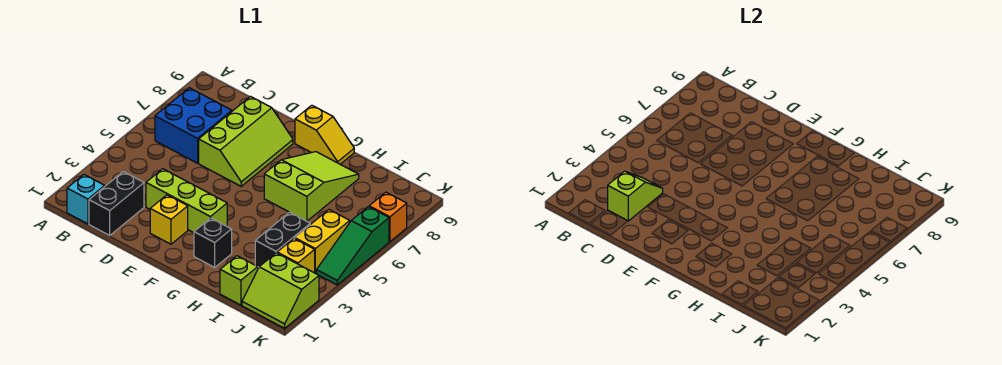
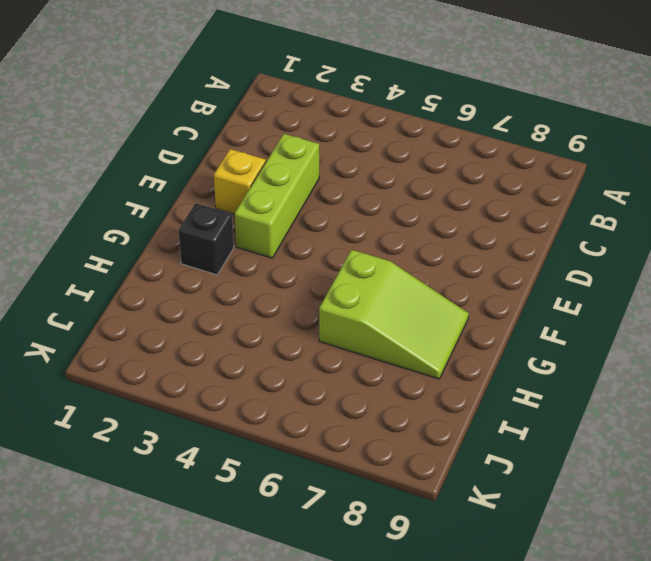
none -> cyan brick B1 level 1
none -> blue brick B6:C7 level 1
none -> black brick C1:C2 level 1

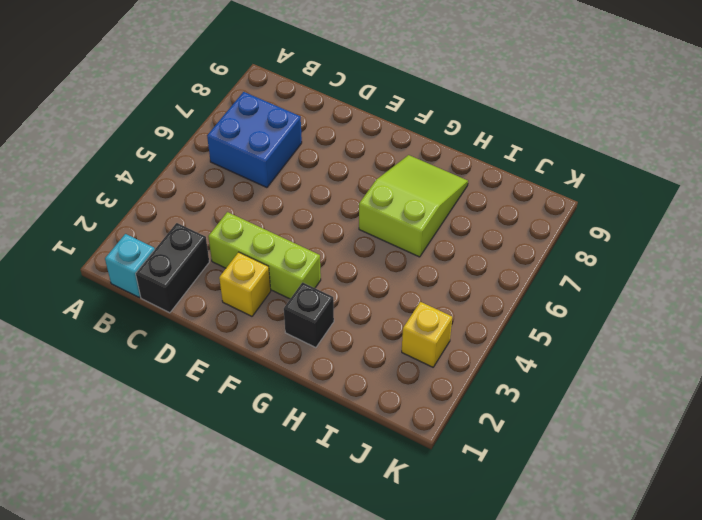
none -> lime slope D6:E8 level 1 top D
none -> yellow slope F9:G9 level 1 top F
none -> lime brick I1 level 1

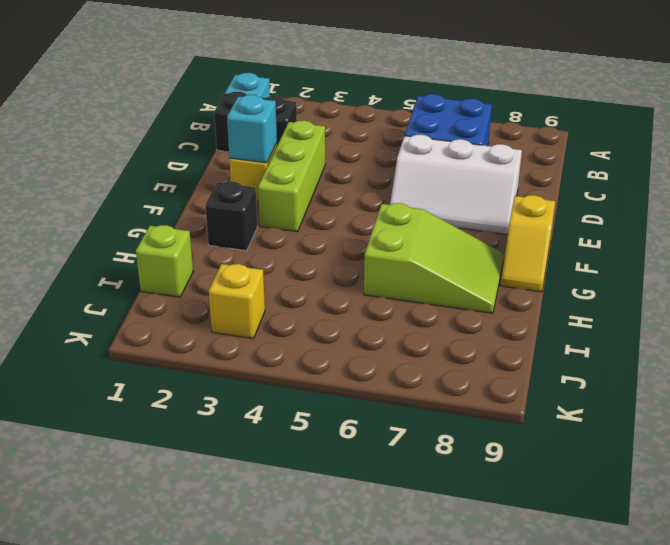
white slope D6:E8 level 1 top D -> lime slope D6:E8 level 1 top D
cyan brick E2 level 2 -> none
none -> black brick I3:I4 level 1
none -> lime slope J1:K2 level 1 top 2
none -> yellow brick J4:J5 level 1

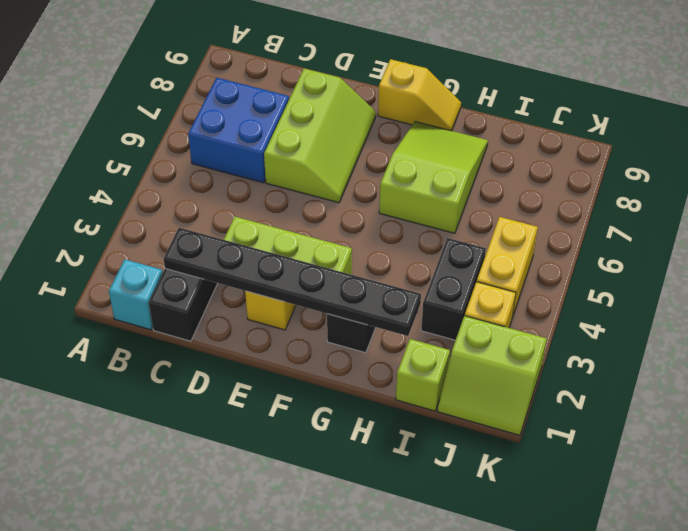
black plate C2:H2 level 2 -> lime slope C2:C3 level 2 top 2
none -> green slope K4:K6 level 1 top 6
none -> orange brick K7 level 1

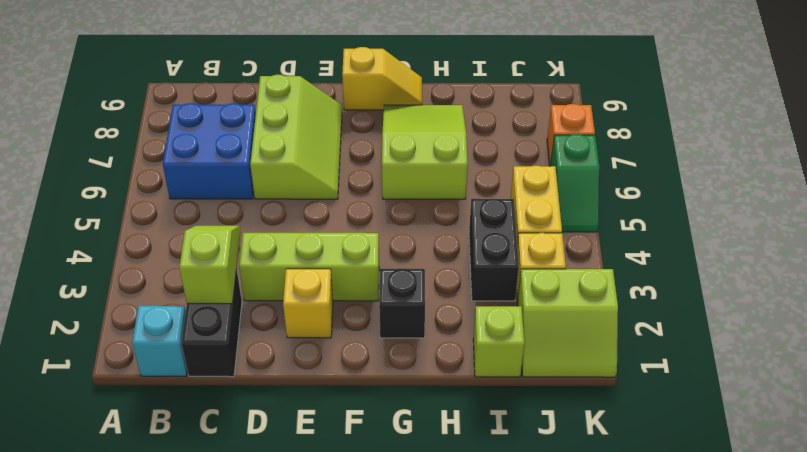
green slope K5:K6 level 1 top 6 -> green slope K4:K6 level 1 top 6

